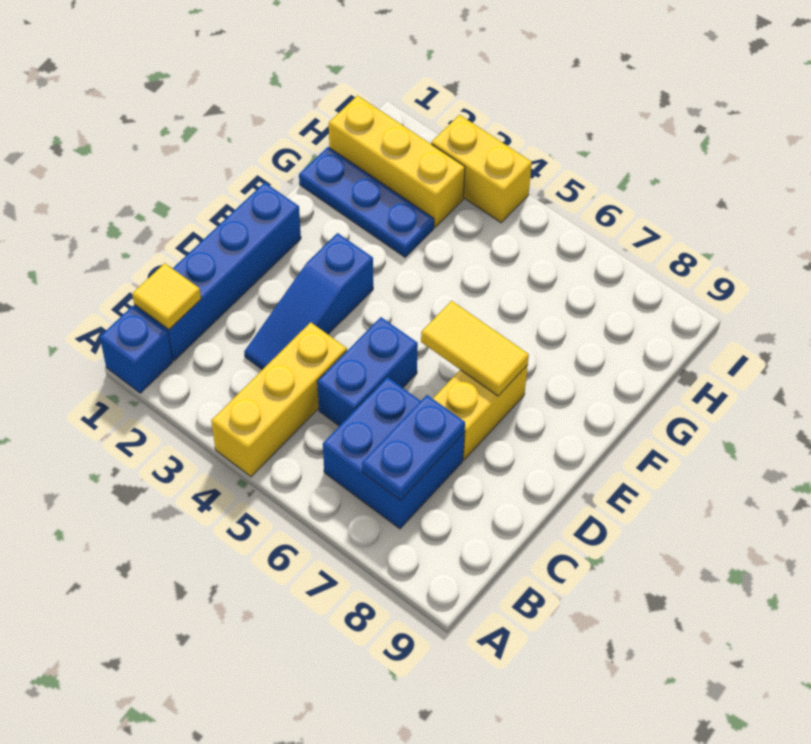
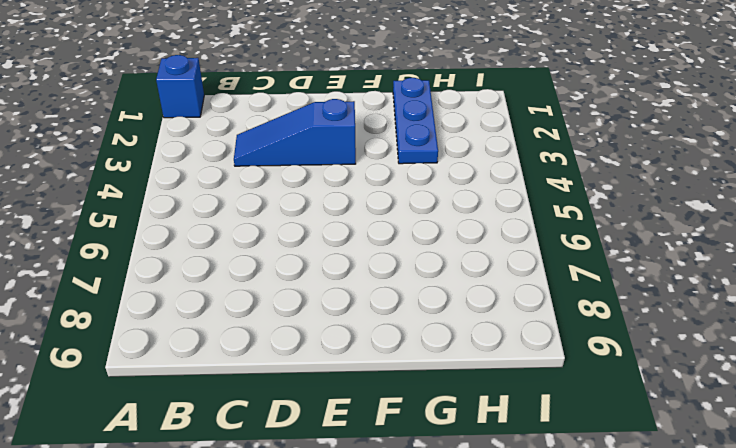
none -> yellow brick A4:C4 level 1
none -> blue brick B1:E1 level 1
none -> blue brick B6:C7 level 1

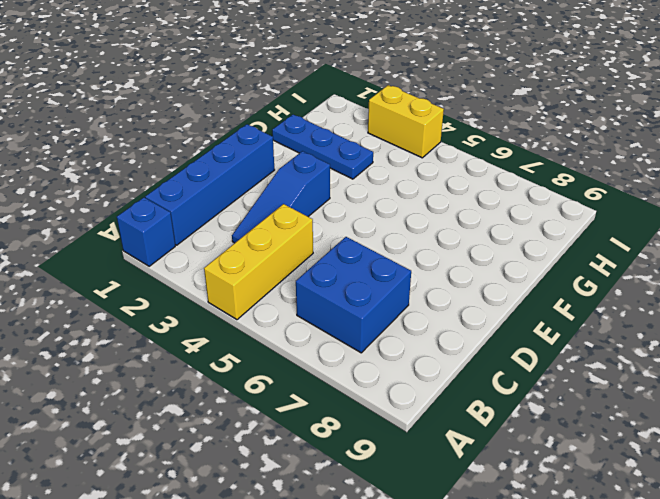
none -> blue brick C5:D5 level 1
none -> yellow brick D7:E7 level 1
none -> yellow brick H1:H3 level 1

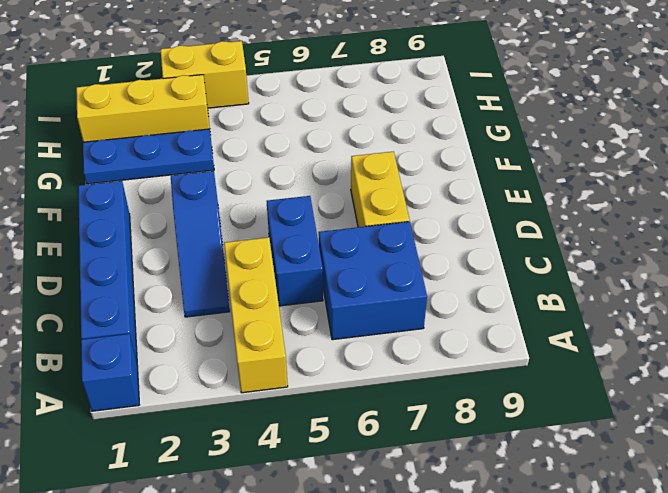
none -> yellow tile B1 level 2
none -> blue plate B7:C7 level 2
none -> yellow tile E6:E7 level 2

